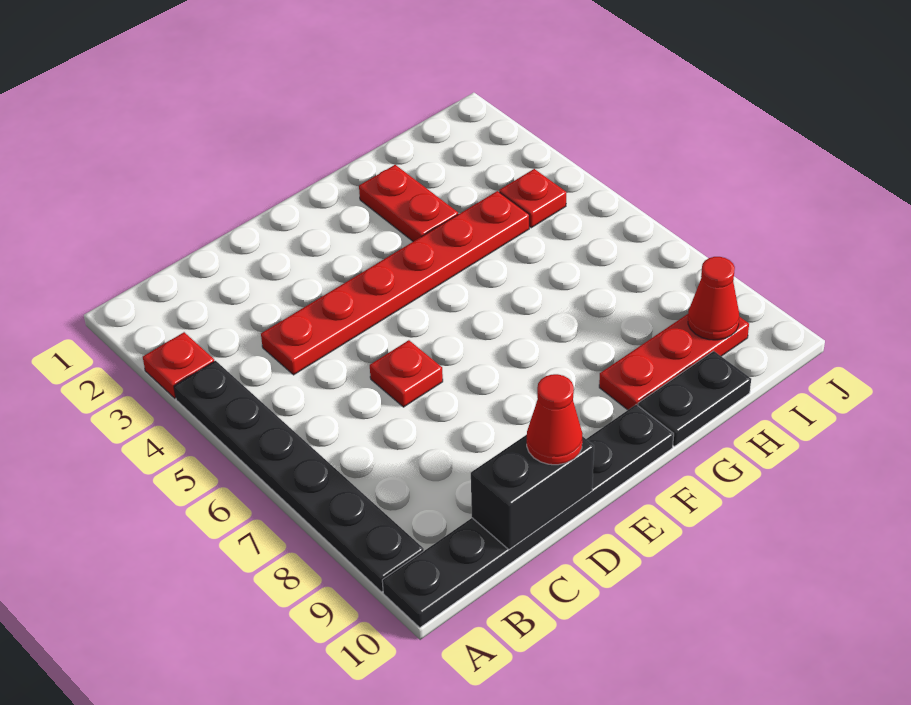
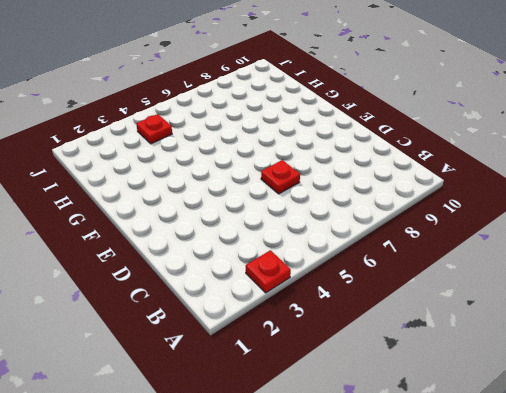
none -> black plate A4:A9 level 1
none -> black plate A10:F10 level 1
none -> red plate C4:H4 level 1

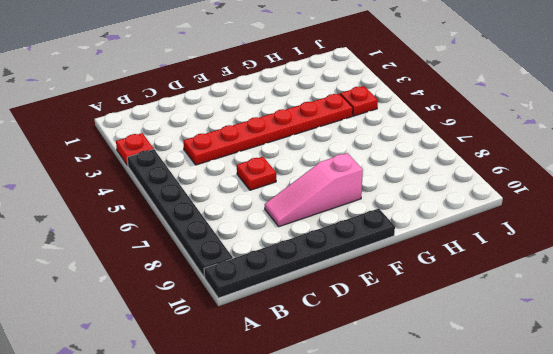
pink slope D8:F8 level 1 top F -> none
none -> red plate G2:G3 level 1
none -> red plate G9:I9 level 1
none -> black plate G10:H10 level 1

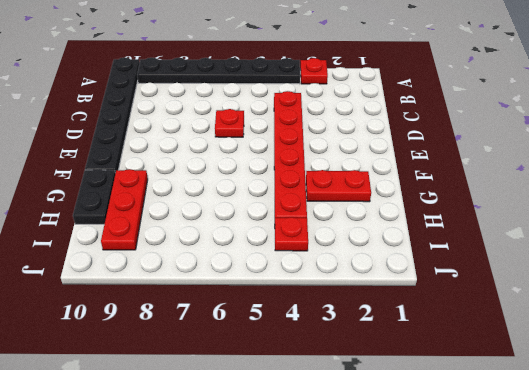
none -> black brick C10:D10 level 2
none -> red cone I9 level 2
none -> red cone D10 level 3

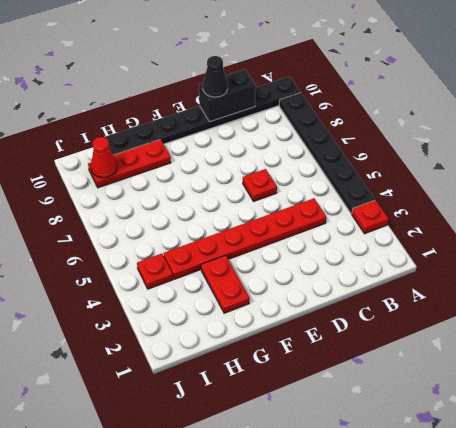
black cone D10 level 3 -> red cone D10 level 3

